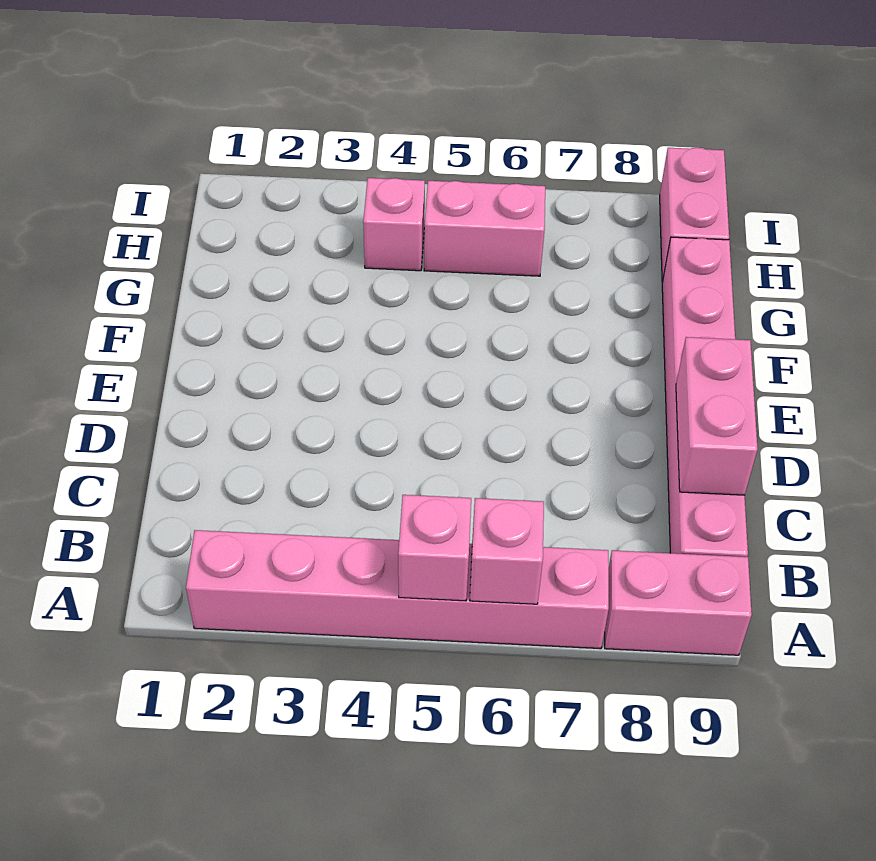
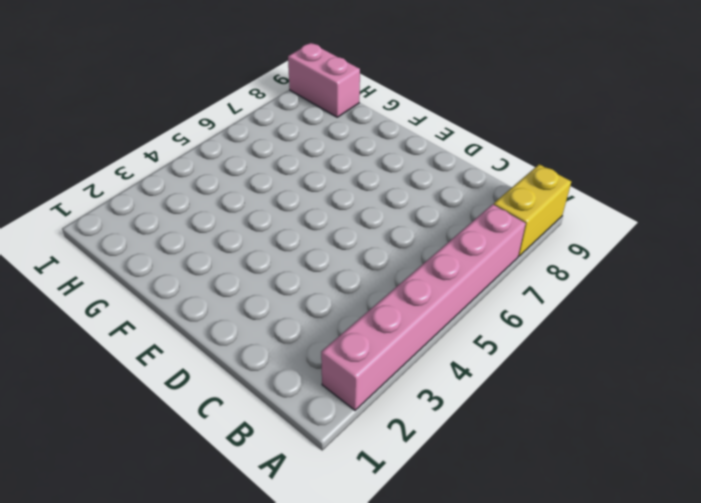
yellow brick A8:A9 level 1 -> pink brick A8:A9 level 1
none -> pink brick B9:G9 level 1
none -> pink brick H4 level 1

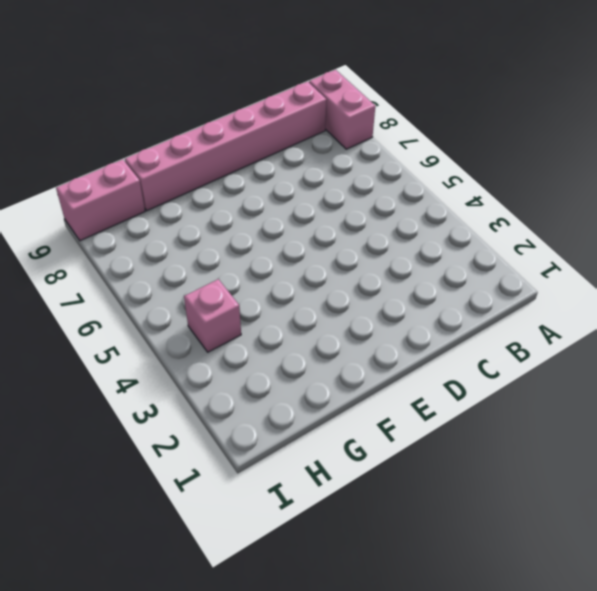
none -> pink brick A2:A7 level 1
none -> pink brick H5:H6 level 1

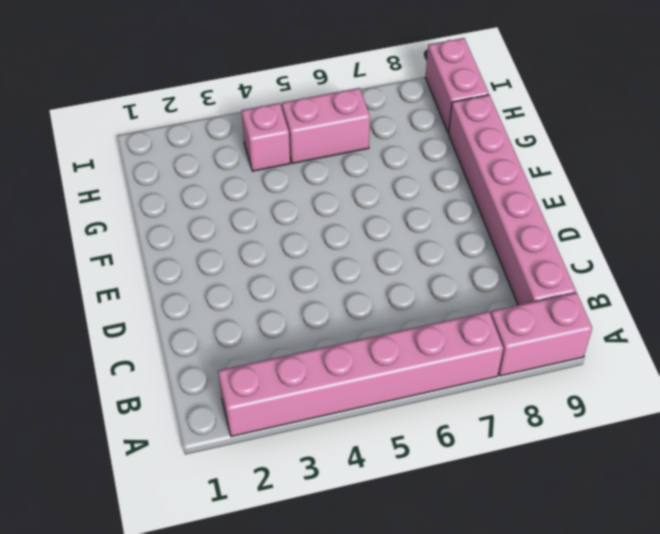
none -> pink brick A5 level 2
none -> pink brick A6 level 2

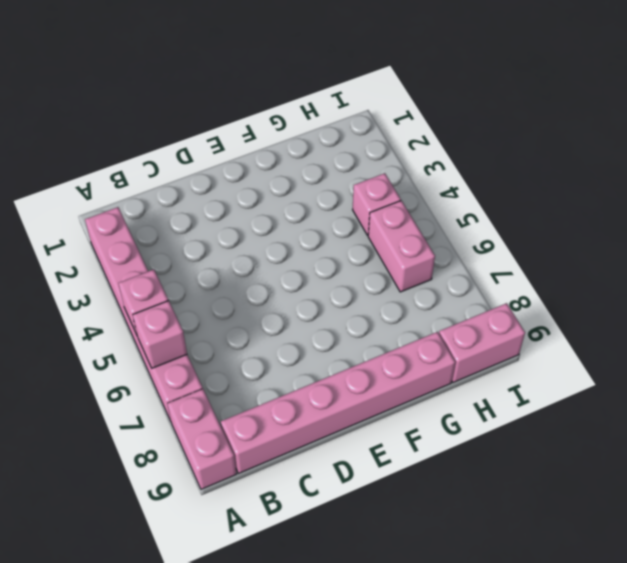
none -> pink brick C9:D9 level 2

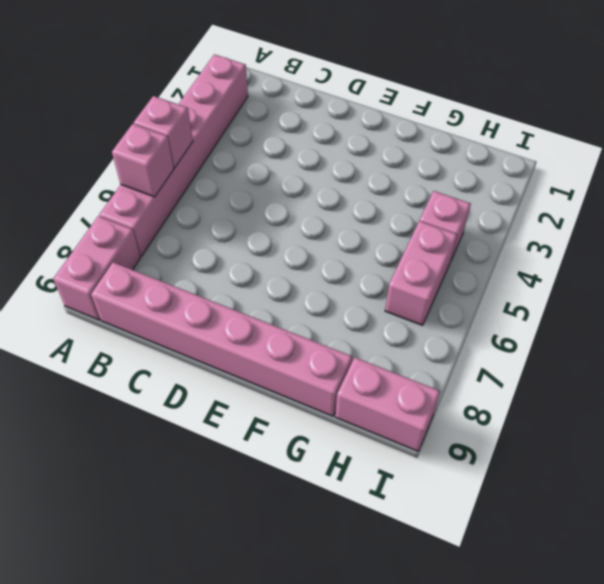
none -> pink brick C9:D9 level 2

